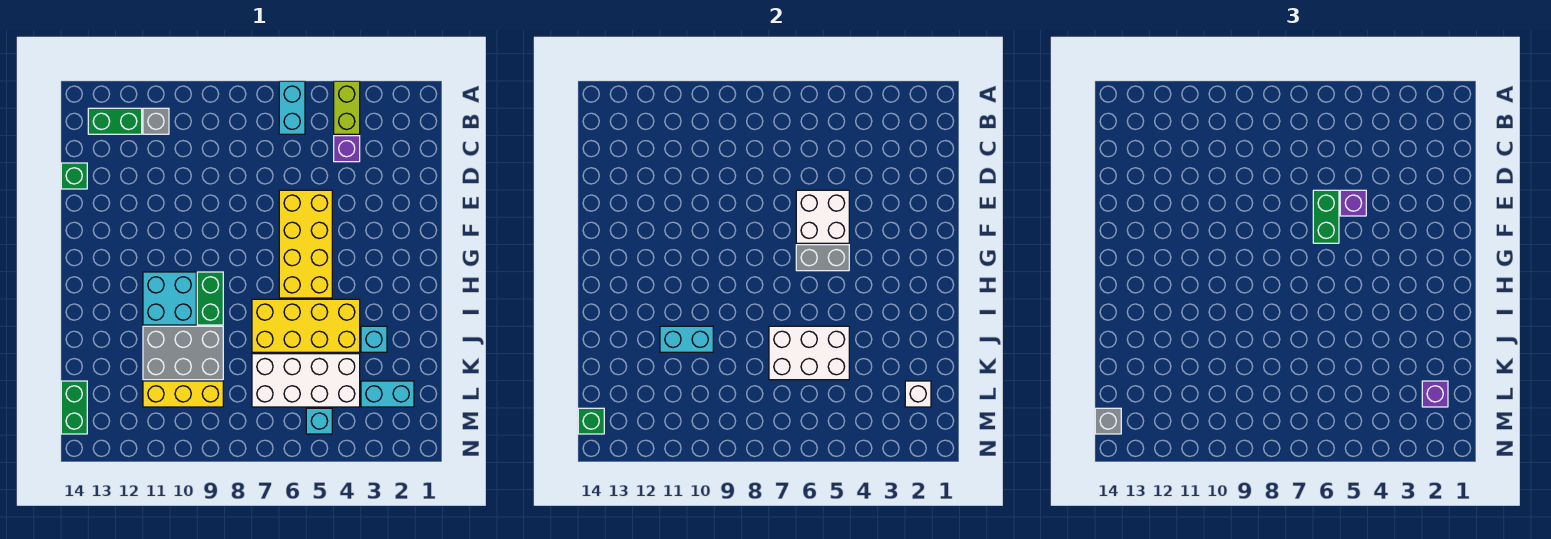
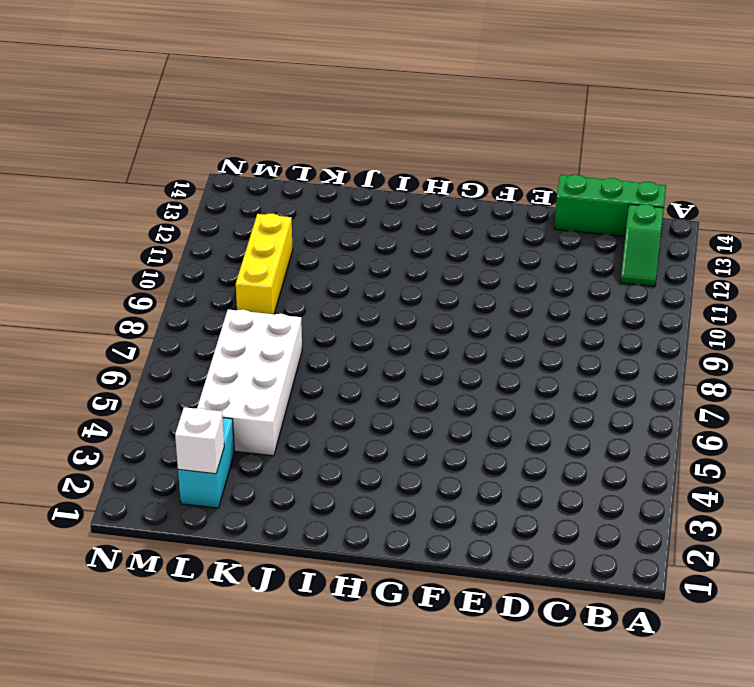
green slope B12:B13 level 1 top 13 -> green brick B12:B13 level 1
green brick B14:D14 level 1 -> green brick D14 level 1
none -> lime brick A4:B4 level 1
none -> cyan brick A6:B6 level 1
none -> grey brick B11 level 1

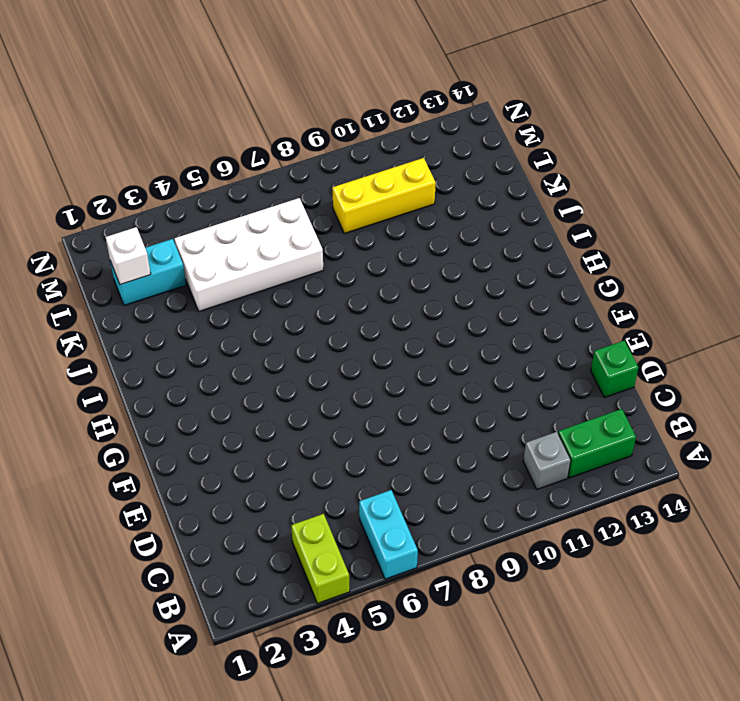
none -> purple brick C4 level 1
none -> yellow brick E5:H6 level 1
none -> green brick H9:I9 level 1

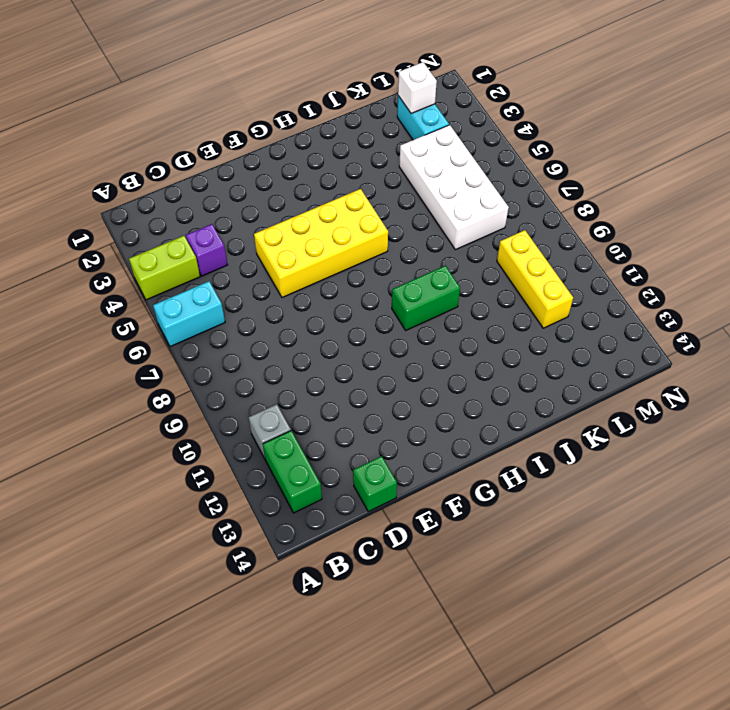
none -> cyan brick H10:I11 level 1
none -> yellow brick I4:J7 level 1
none -> cyan brick J3 level 1

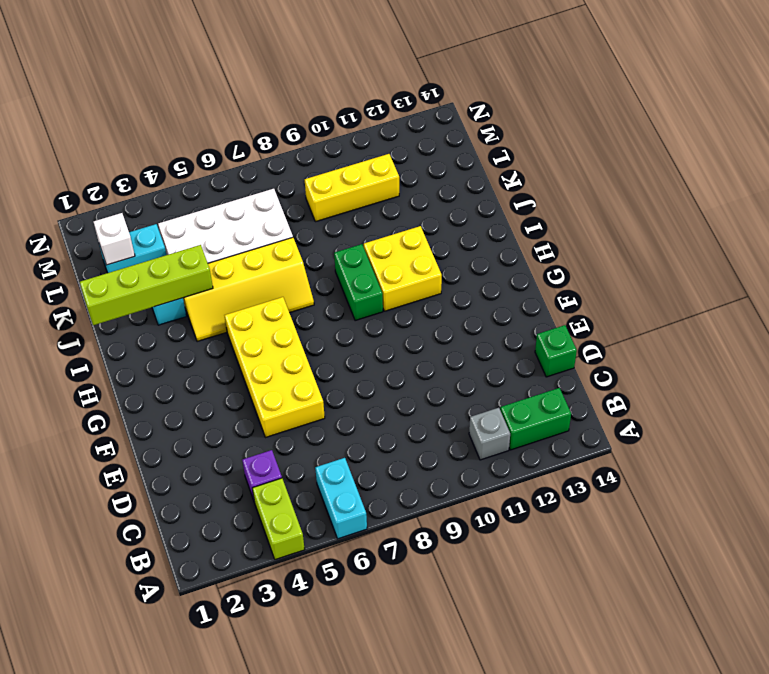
yellow brick H10:I11 level 1 -> cyan brick H10:I11 level 1
yellow slope I4:J7 level 1 top J -> yellow brick I4:J7 level 1
lime brick J1:J4 level 2 -> none
none -> grey brick J9:K11 level 1
none -> green brick L14:M14 level 1
none -> cyan brick M5 level 1

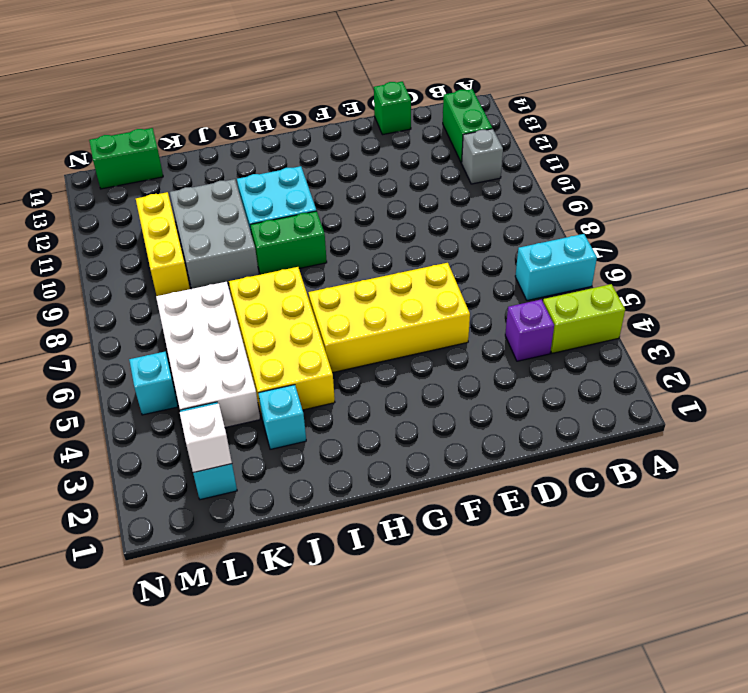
none -> white brick E5:F6 level 2
none -> grey brick G5:G6 level 2
none -> white brick J5:K7 level 2

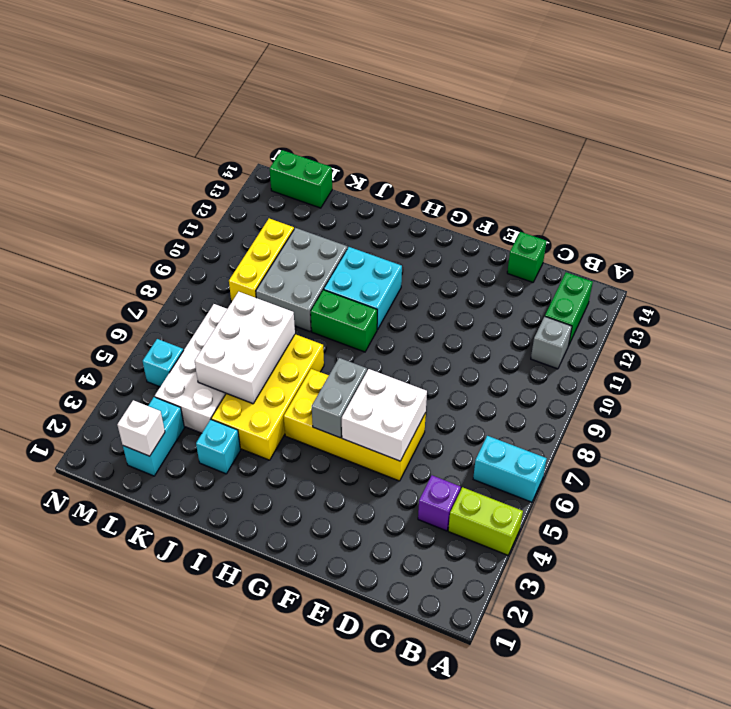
none -> cyan brick J10:J11 level 2
none -> green brick M14 level 2
none -> purple brick E5 level 3

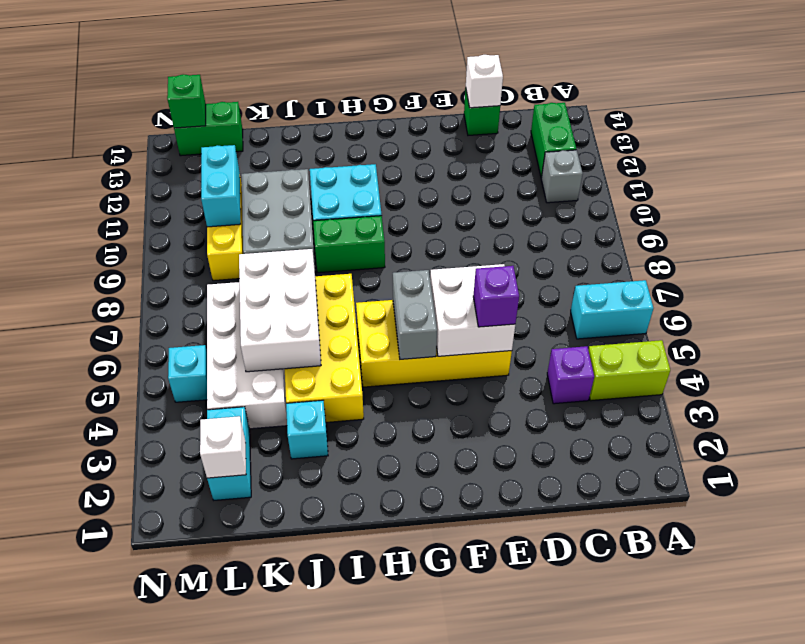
white brick D14 level 2 -> none
cyan brick L10:L11 level 2 -> cyan brick J10:J11 level 2
none -> green brick E6:F6 level 3
none -> purple brick L2 level 3
none -> grey brick M14 level 3

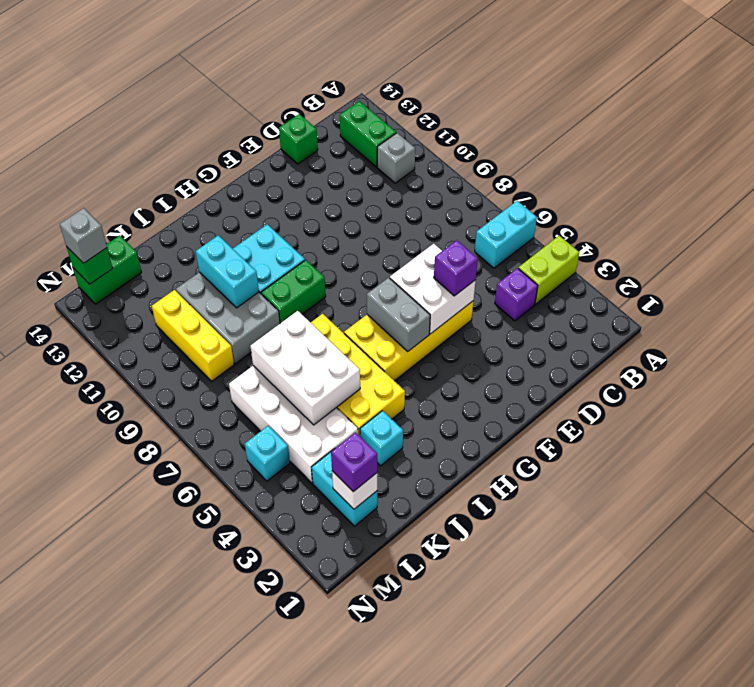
none -> green brick E6:F6 level 3

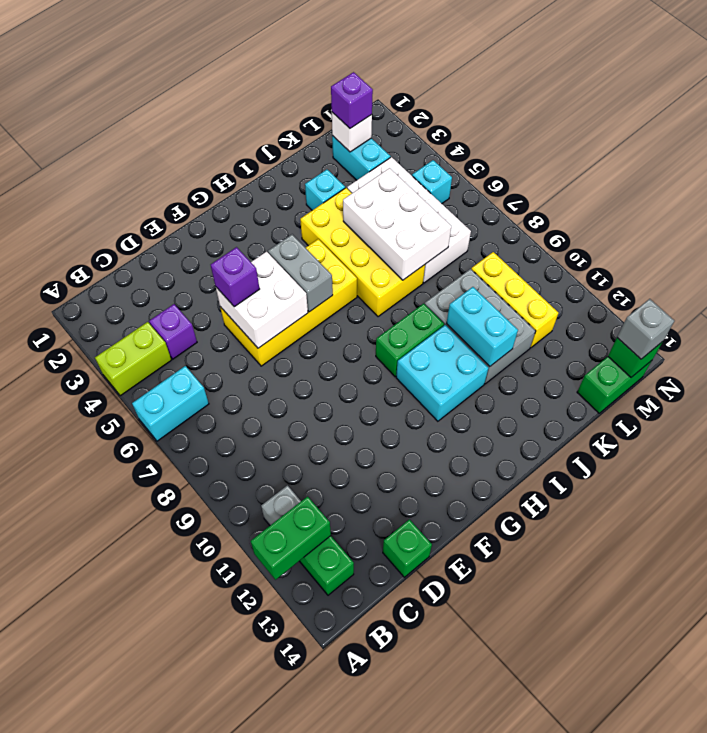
green brick A12:B12 level 2 -> green brick E6:F6 level 3

